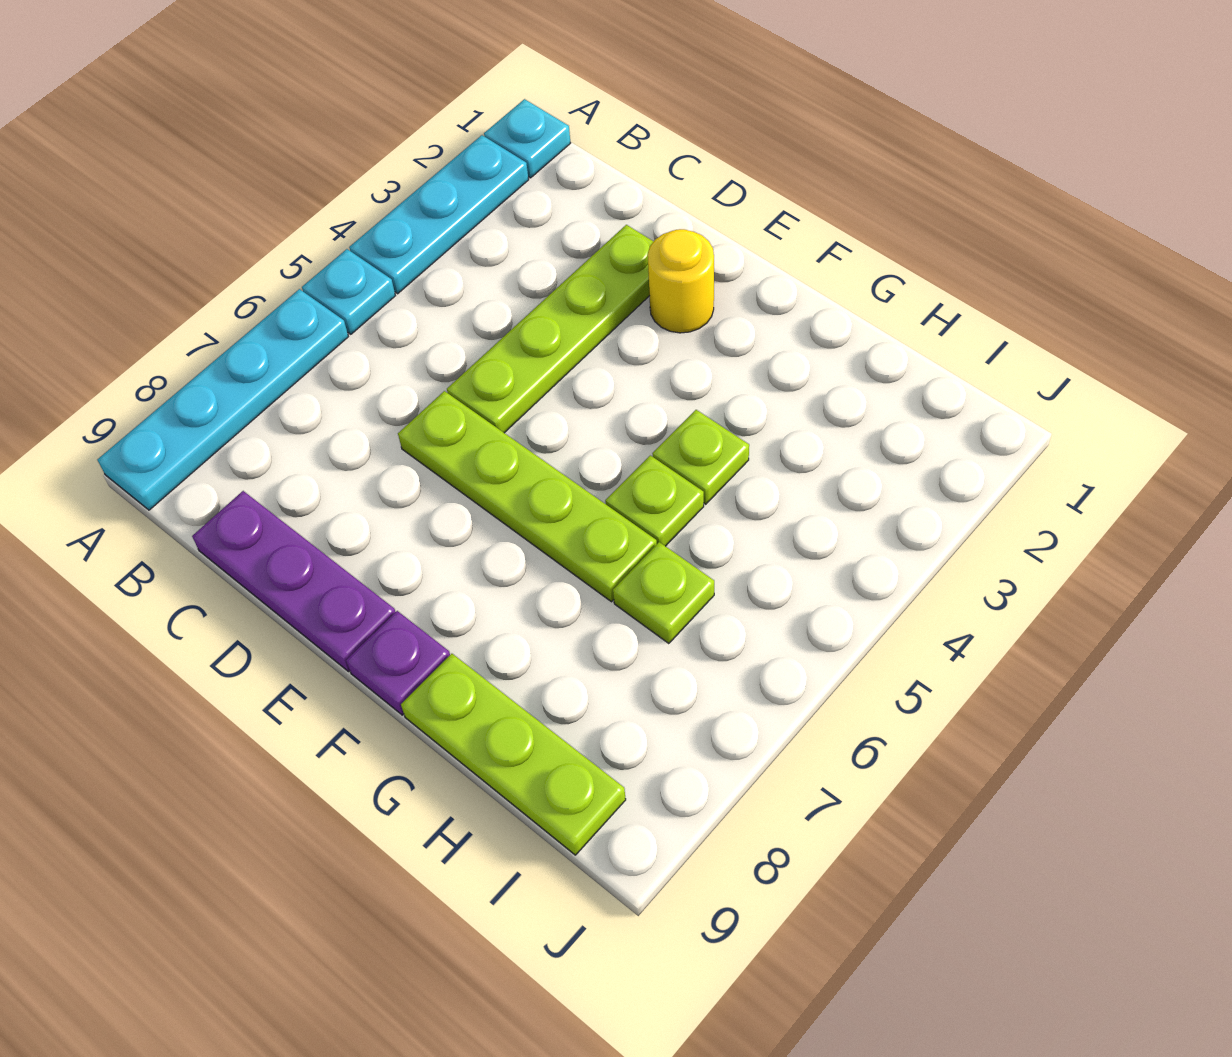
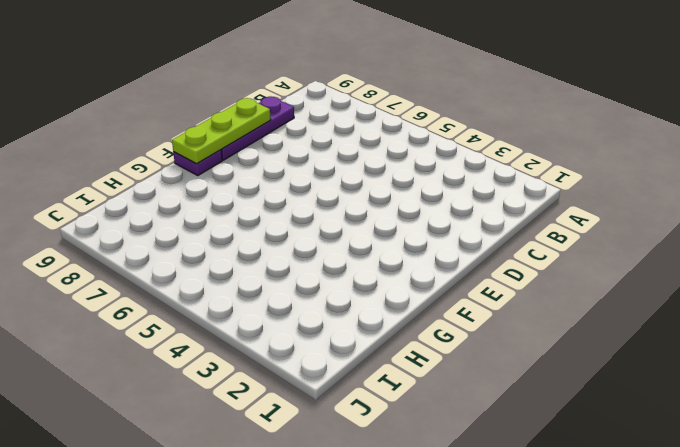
lime plate D9:F9 level 2 -> lime plate G9:I9 level 1
none -> cyan plate A1 level 1
none -> cyan plate A2:A4 level 1
none -> cyan plate A5 level 1

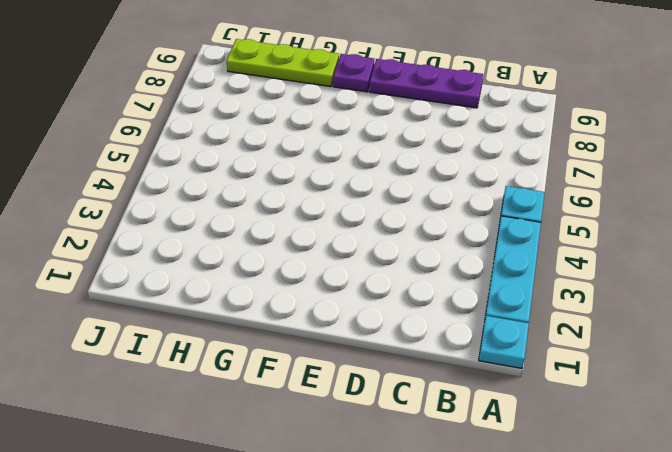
none -> cyan plate A6:A9 level 1
none -> lime plate D2:D5 level 1
none -> lime plate D6:G6 level 1

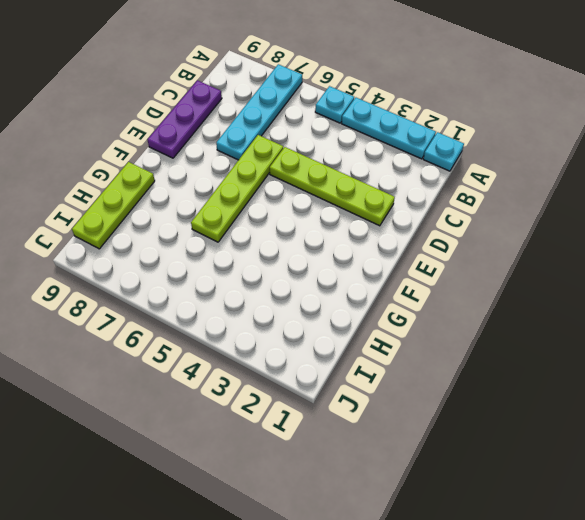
cyan plate A7:D7 level 1 -> cyan plate A6:A9 level 1
none -> yellow round brick E2 level 1
none -> purple plate F9 level 1
none -> lime plate G4 level 1

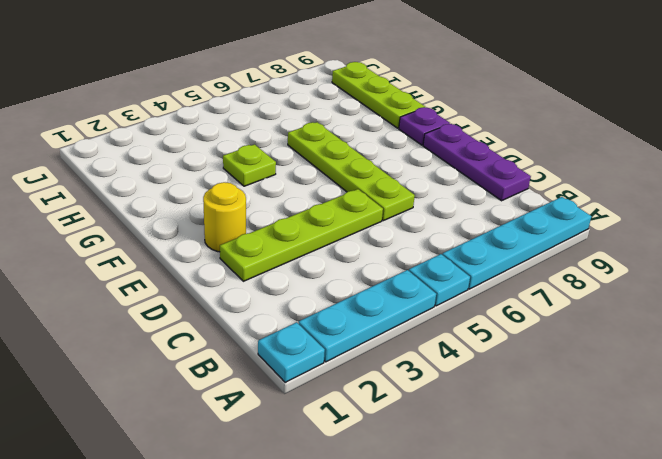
none -> lime plate G5 level 1
none -> lime plate H6 level 1

